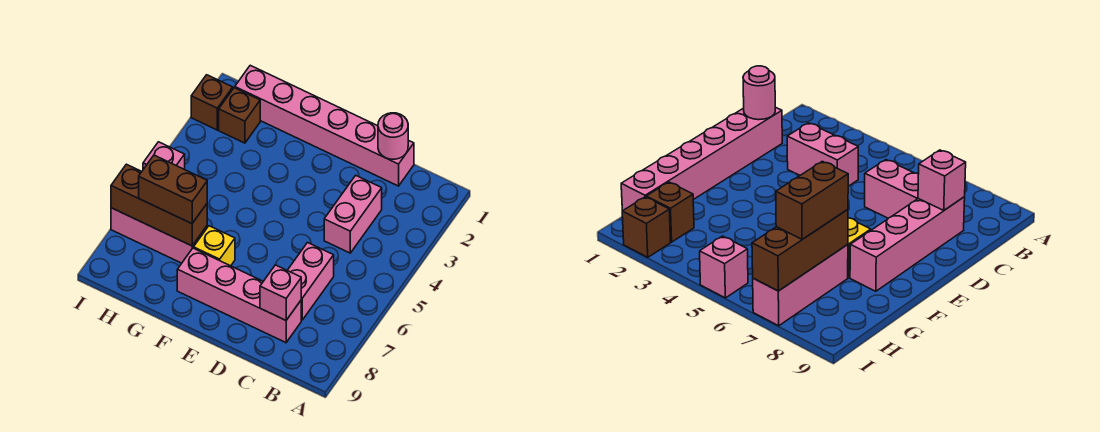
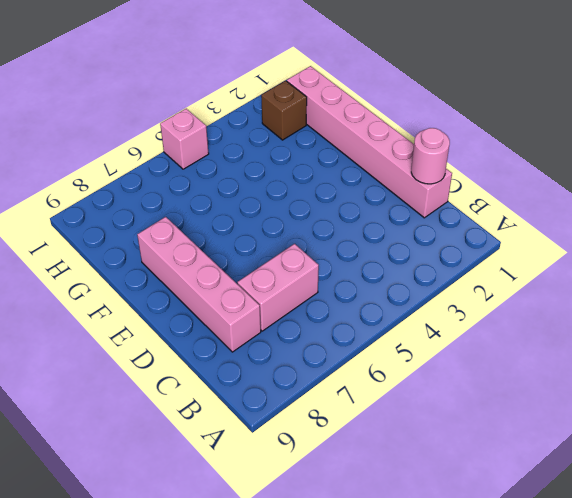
none -> pink brick C3:C4 level 1
none -> yellow brick F7 level 1
none -> pink brick G7:I7 level 1

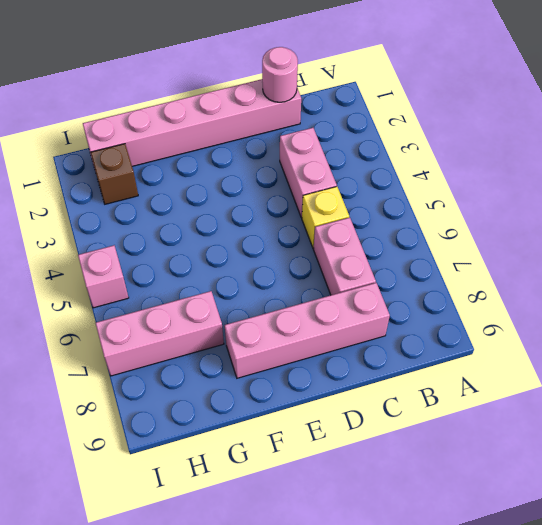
yellow brick C5 level 1 -> yellow brick F7 level 1
none -> brown brick I2 level 1
none -> pink brick C8 level 2
none -> brown brick G7:I7 level 2

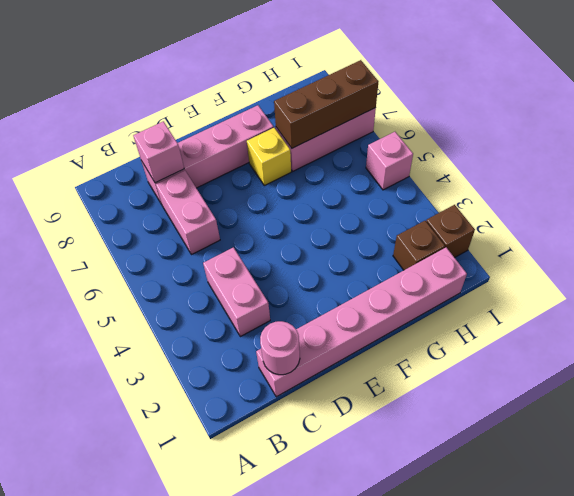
none -> brown brick G7:H7 level 3

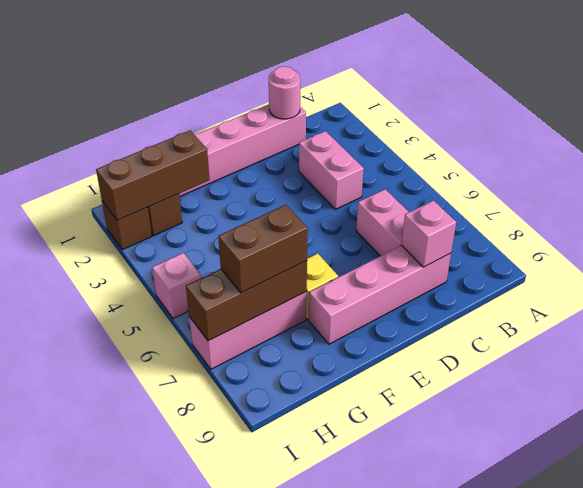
brown brick G2:I2 level 2 -> none

